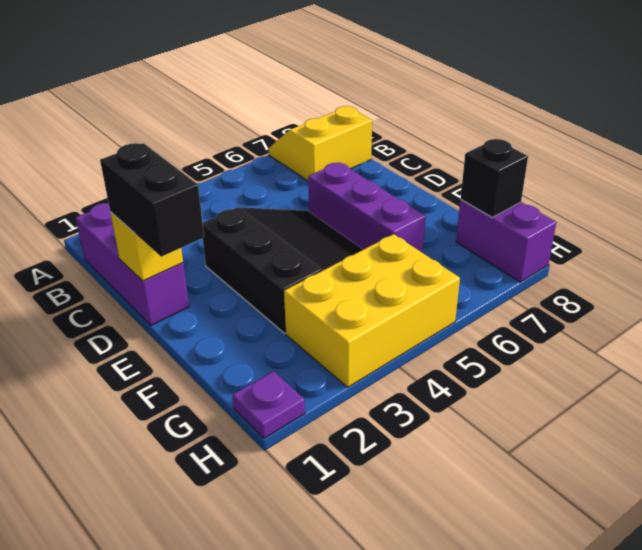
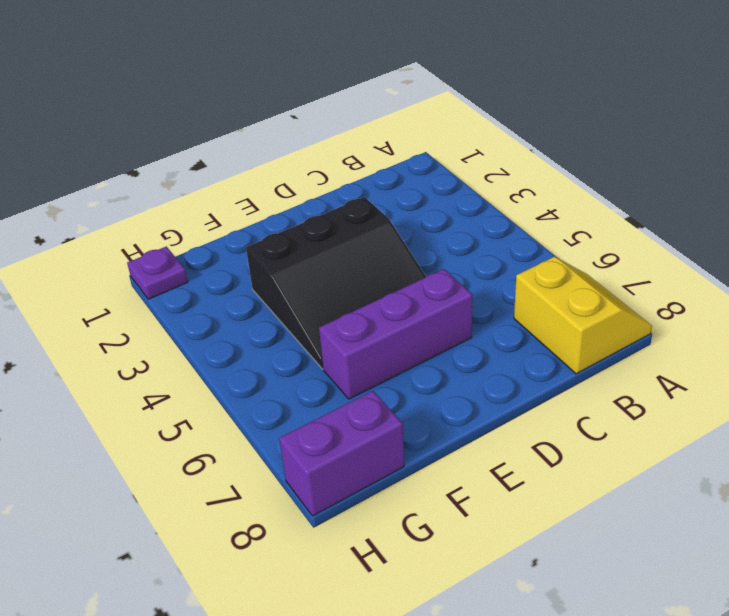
none -> purple brick B1:D1 level 1
none -> yellow brick G3:H5 level 1

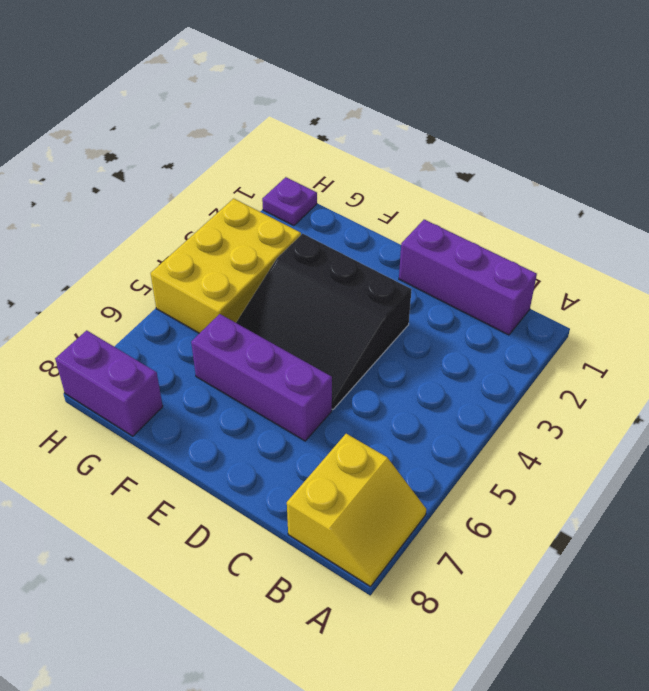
none -> yellow brick D1 level 2
none -> black brick G8 level 2

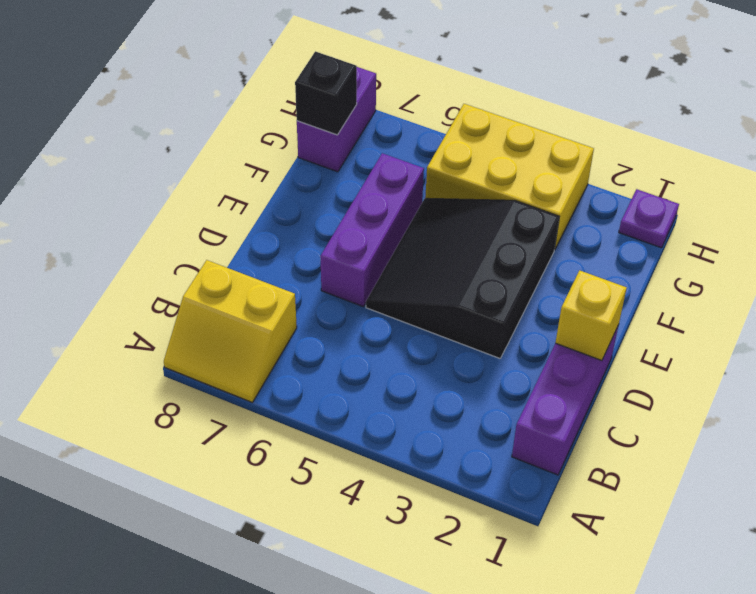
none -> black brick D1:E1 level 3

